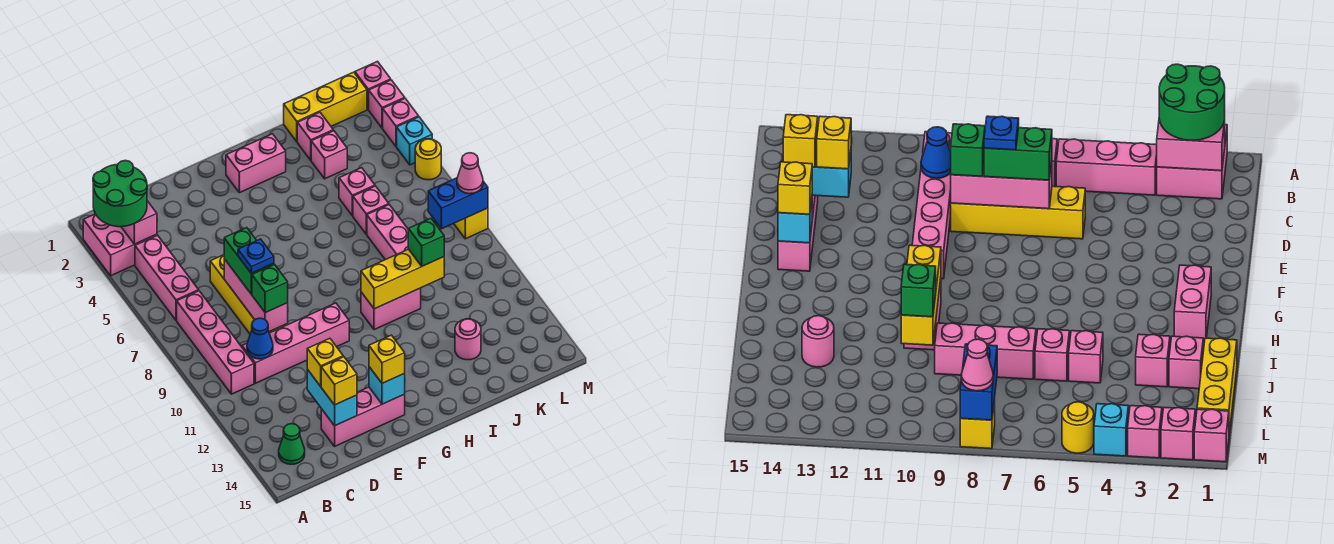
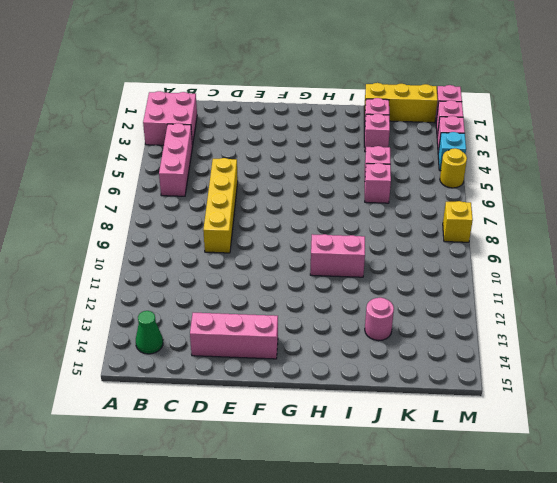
none -> pink brick B7:B10 level 1
none -> pink brick C10:F10 level 1
none -> pink brick G2:H2 level 1
none -> pink brick J7:J9 level 1

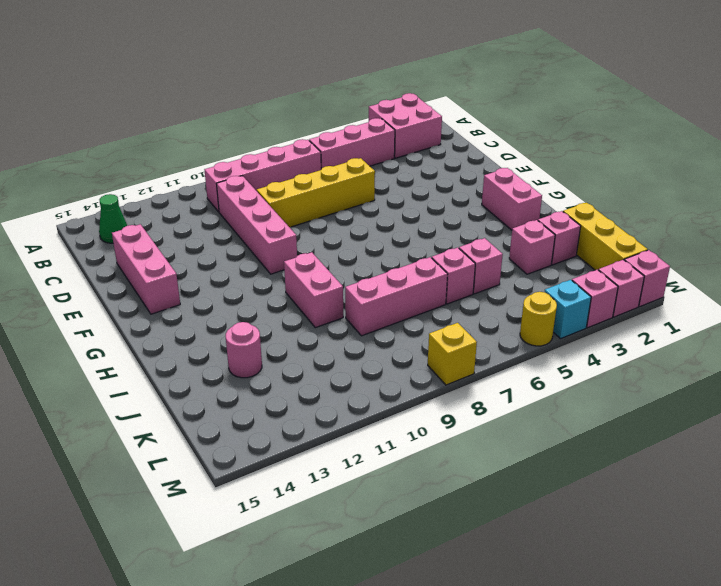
none -> pink brick B2:B3 level 2
none -> blue cone C10 level 2
none -> pink brick D7:D9 level 2
none -> cyan brick D13:D14 level 2

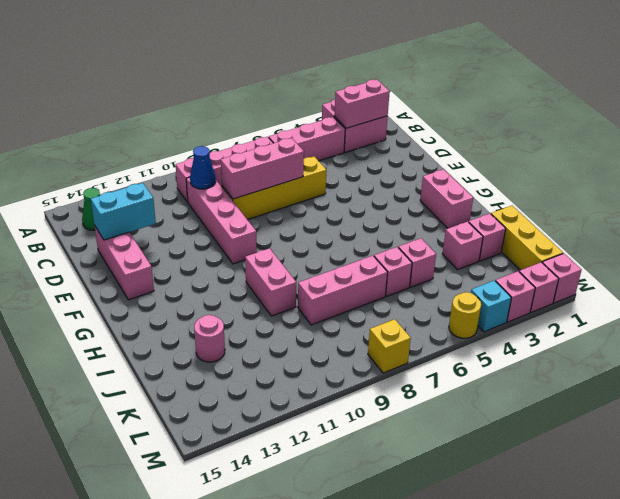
none -> cyan brick F14 level 2
none -> yellow brick H10:J10 level 2
none -> blue brick L8:M8 level 2
none -> green round brick A2:B3 level 3

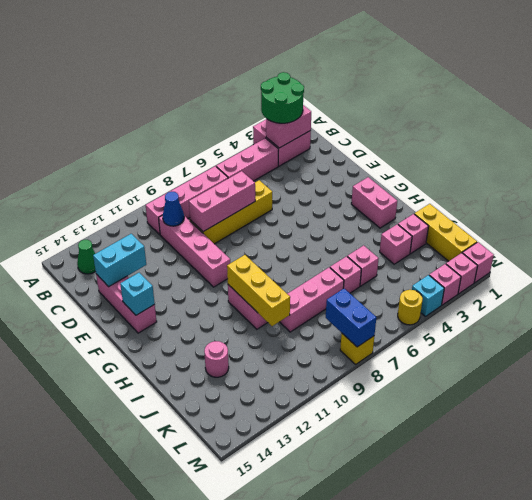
none -> green brick D7:D8 level 3
none -> green brick D9 level 3
none -> yellow brick D13 level 3
none -> yellow brick D14 level 3

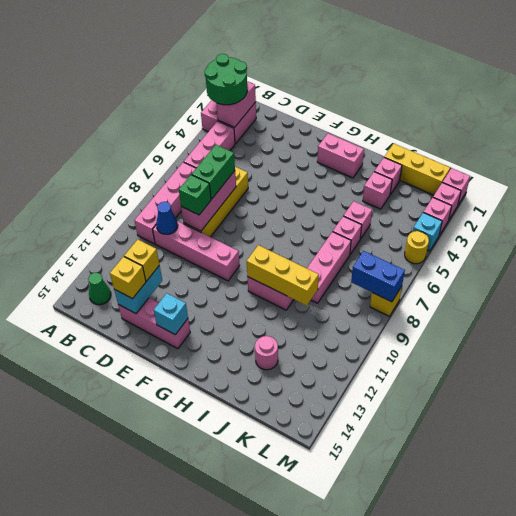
none -> yellow brick F14 level 3
none -> green brick J10 level 3
none -> pink cone M8 level 3
none -> blue plate D8 level 4

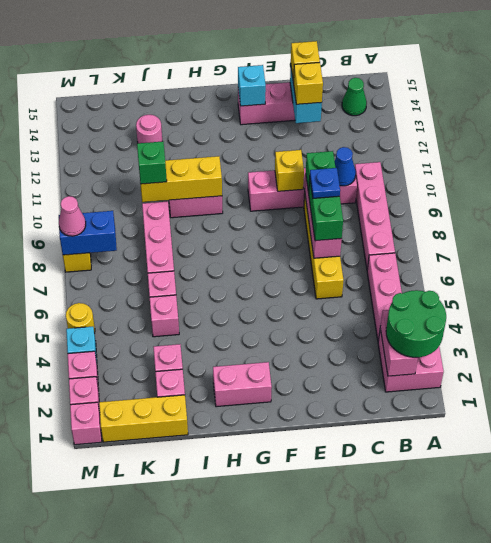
yellow brick E10 level 2 -> yellow brick F14 level 3

